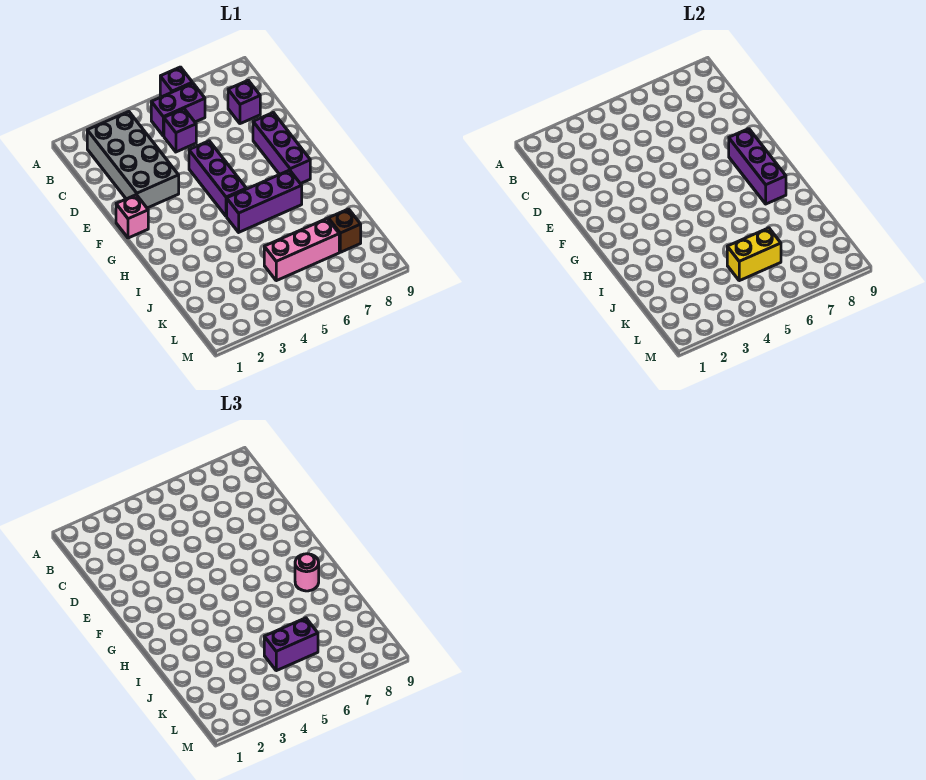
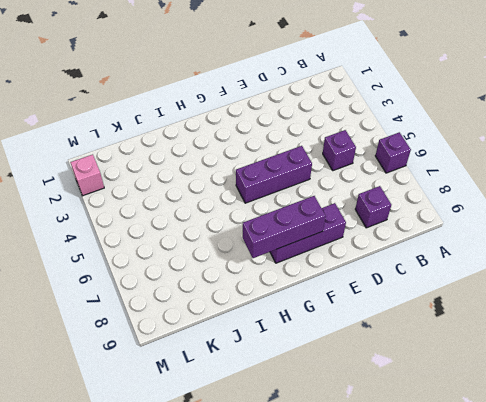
pink brick M2 level 1 -> pink brick F1 level 1
none -> grey brick B2:E3 level 1
none -> purple brick B5:B6 level 1
none -> purple brick H5:H7 level 1

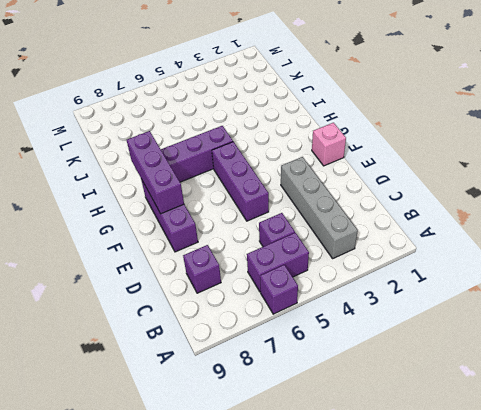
grey brick B3:E3 level 1 -> grey brick B2:E3 level 1
none -> pink brick K5:K7 level 1
none -> brown brick K8 level 1
none -> yellow brick K5:K6 level 2

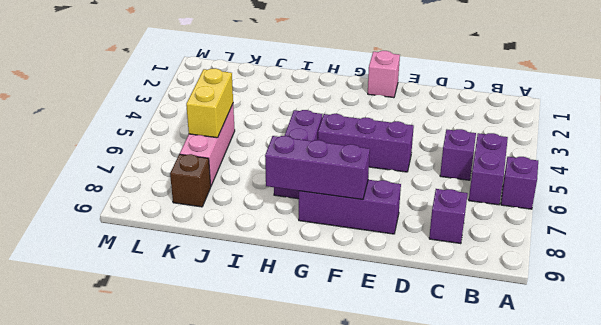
none -> grey brick B2:E3 level 1
none -> pink round brick H8 level 3
none -> purple brick K5:K6 level 3

